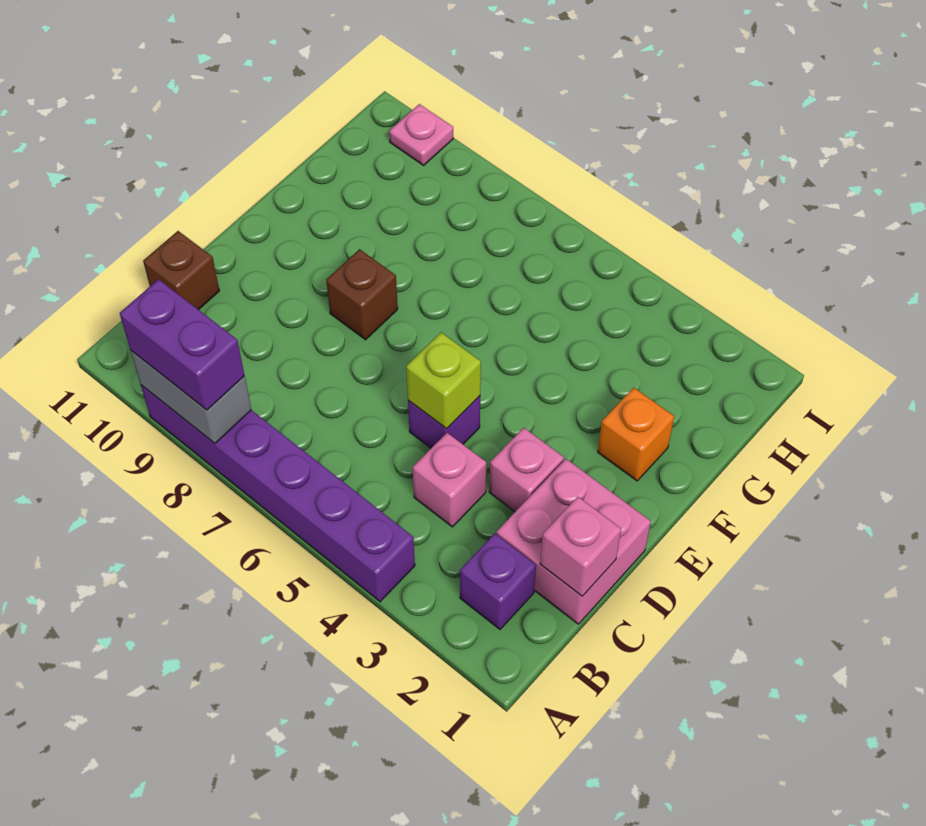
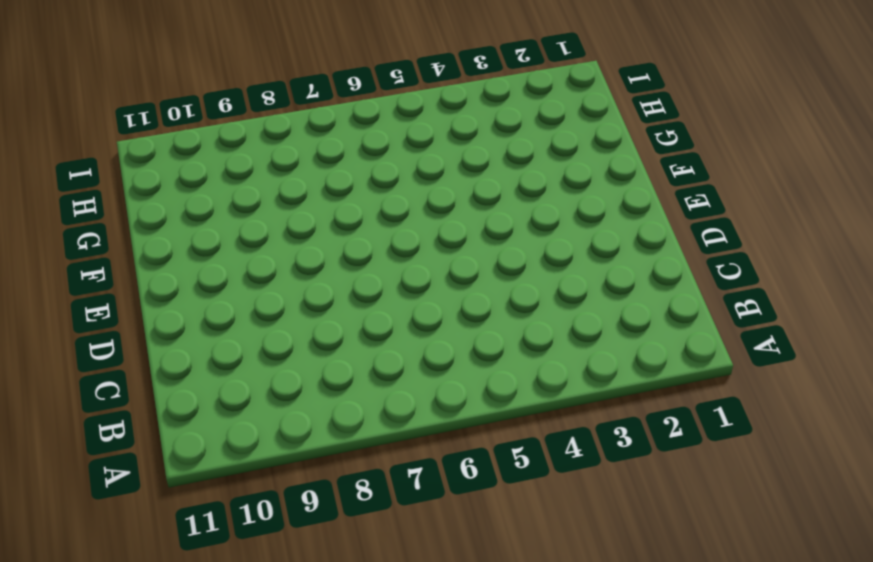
none -> purple brick A4:A9 level 1
none -> purple brick B2 level 1
none -> pink brick C1:D2 level 1

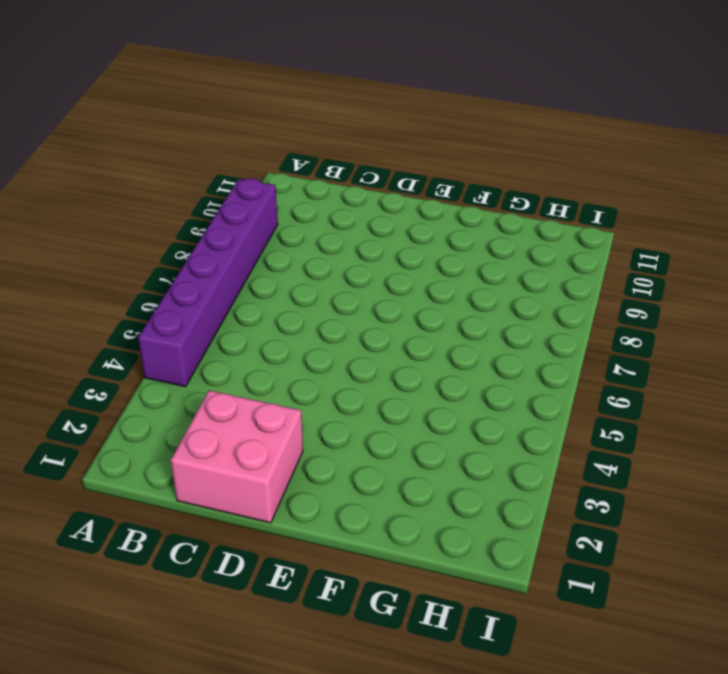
none -> purple brick B2 level 1
none -> pink brick C4 level 1
none -> brown brick C11 level 1

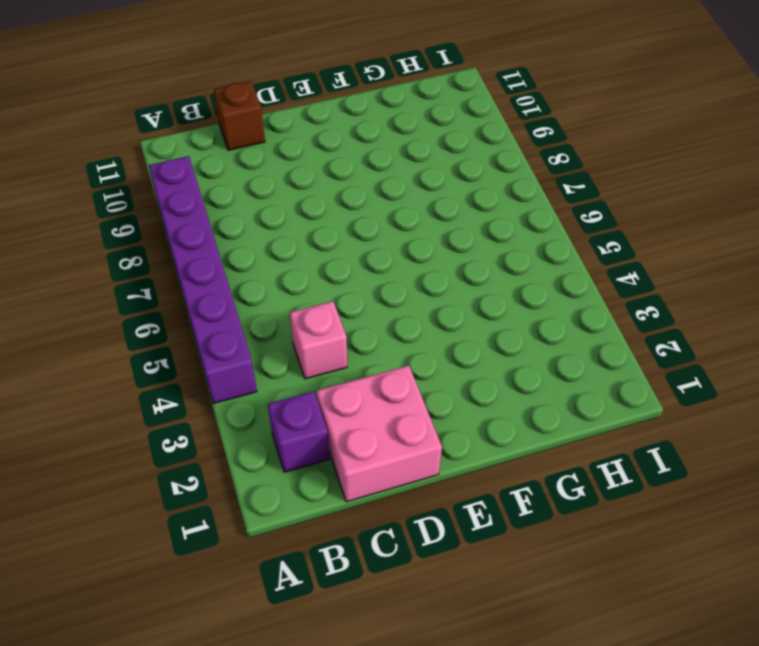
none -> pink brick D3 level 1
none -> purple brick D5 level 1
none -> brown brick E8 level 1

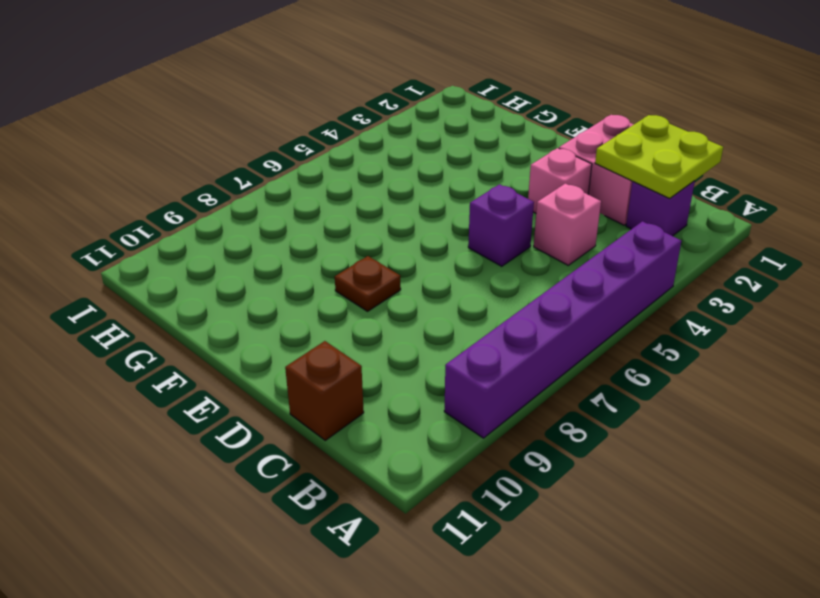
lime plate B1:C2 level 2 -> pink brick C1 level 2
brown plate E8 level 1 -> brown brick E8 level 1
none -> orange brick F2 level 1
none -> pink plate I10 level 1
none -> grey brick A8:A9 level 2

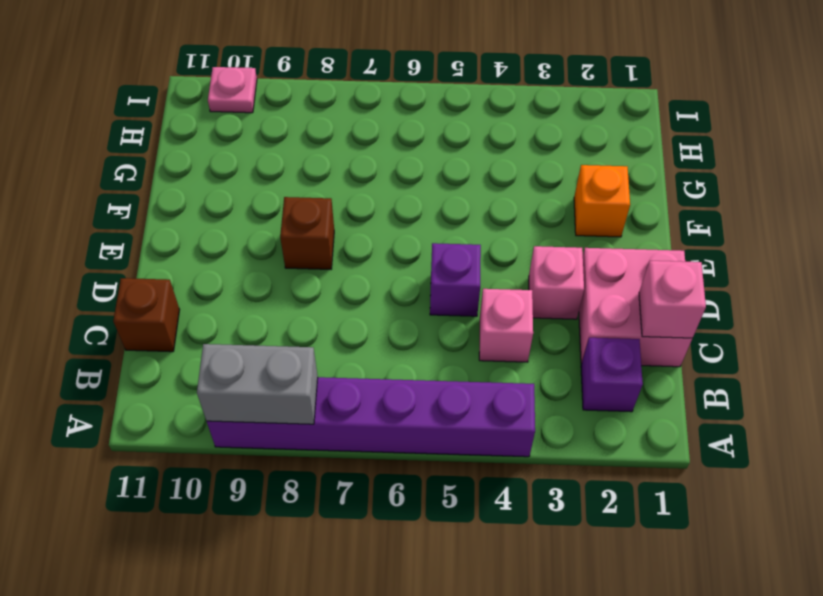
none -> lime brick D5 level 2
none -> purple brick A8:A9 level 3

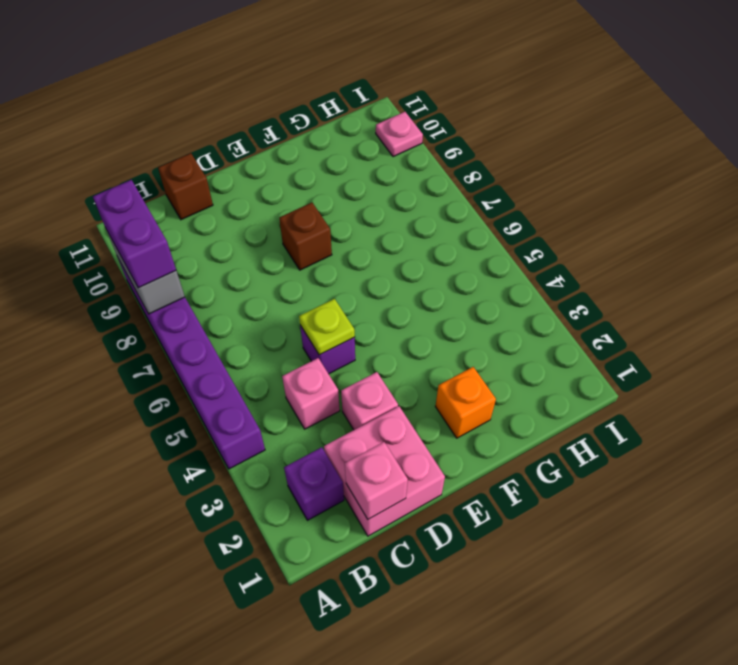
lime plate D5 level 2 -> lime brick D5 level 2

